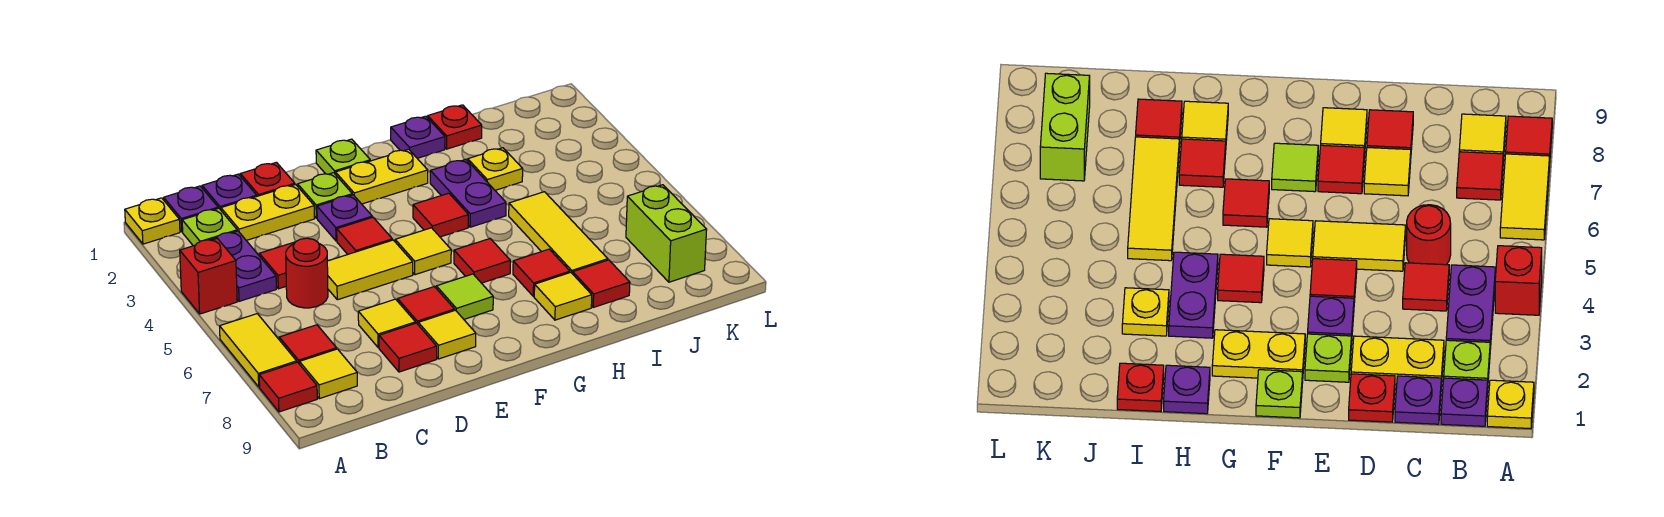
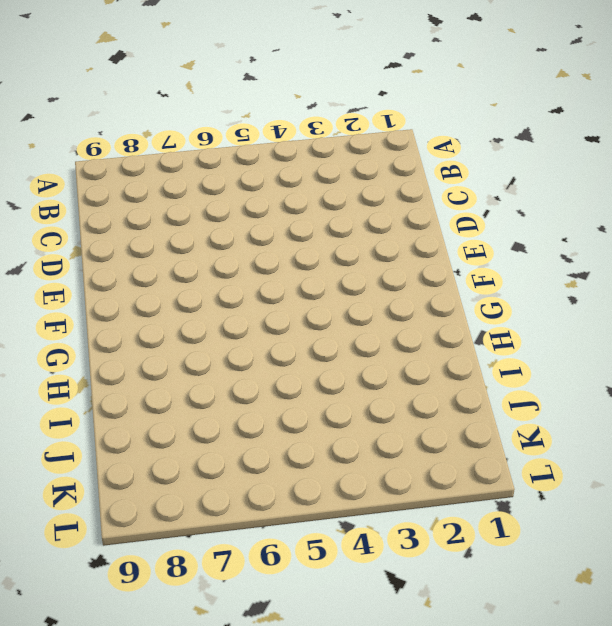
none -> yellow plate A1 level 1
none -> red brick A4 level 1
none -> yellow tile A6:A7 level 1
none -> red tile A8 level 1

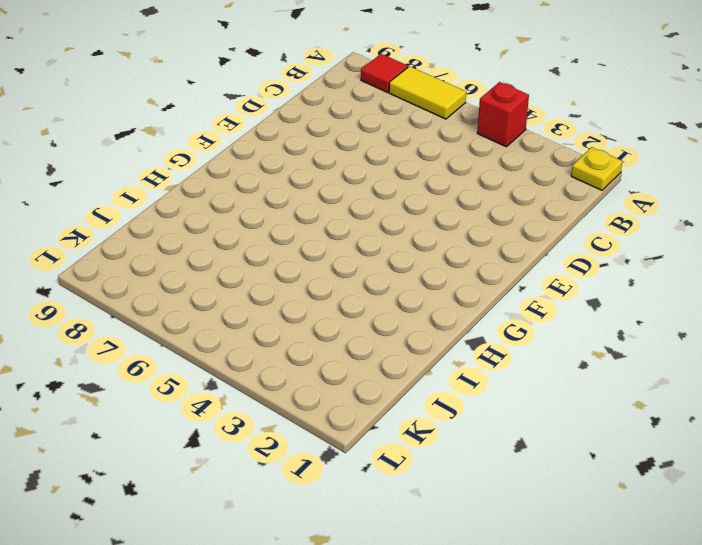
none -> purple plate B1 level 1
none -> lime plate B2 level 1
none -> purple plate B3:B4 level 1
none -> red tile B7 level 1

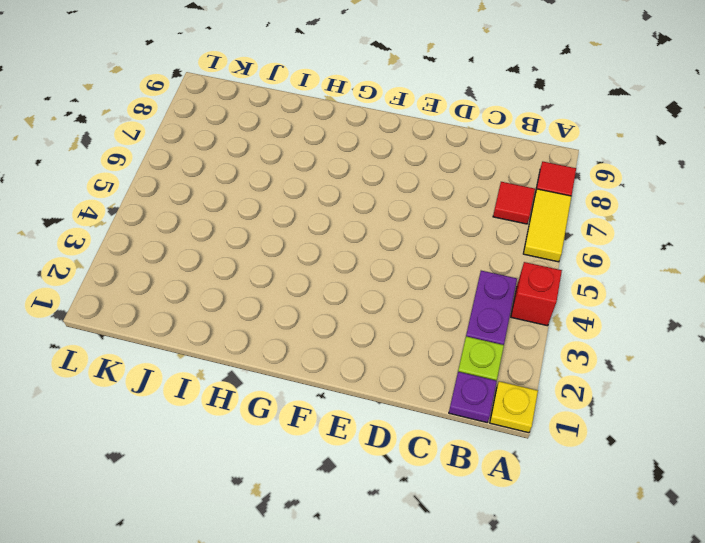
none -> yellow tile B8 level 1
none -> purple plate C1 level 1
none -> yellow plate C2:D2 level 1
none -> red tile C4 level 1

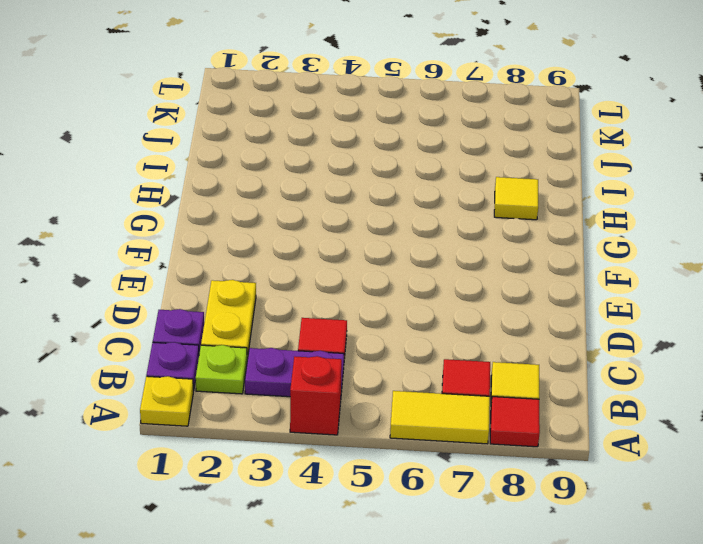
none -> red round brick C5 level 1
none -> red plate D1 level 1
none -> yellow tile D5:E5 level 1
none -> yellow tile D7 level 1

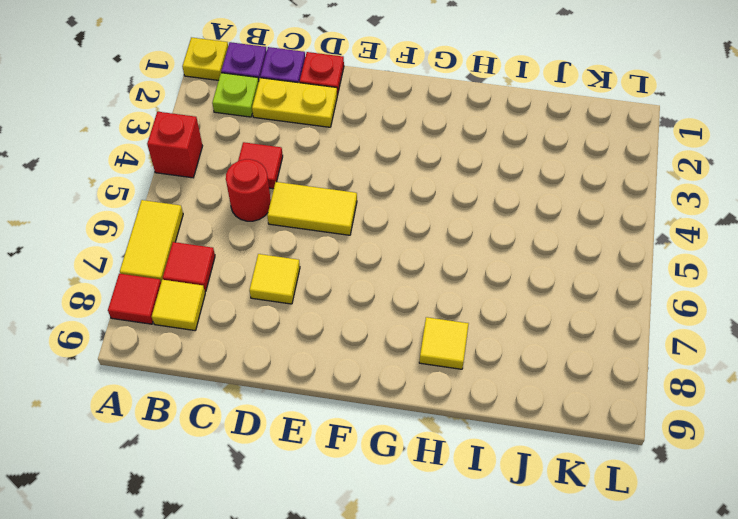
none -> purple plate B3:B4 level 1
none -> red tile D8 level 1
none -> lime plate E2 level 1
none -> purple plate E3 level 1

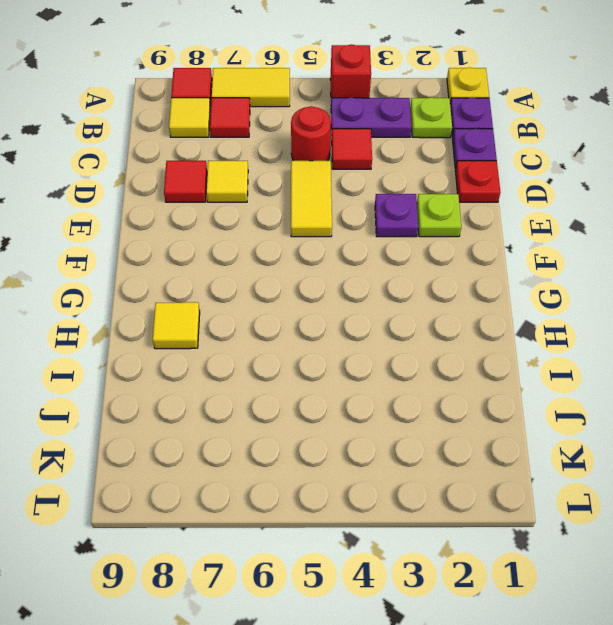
none -> yellow plate C2:D2 level 1
none -> red tile E4 level 1
none -> red tile E7 level 1
none -> yellow tile E8 level 1

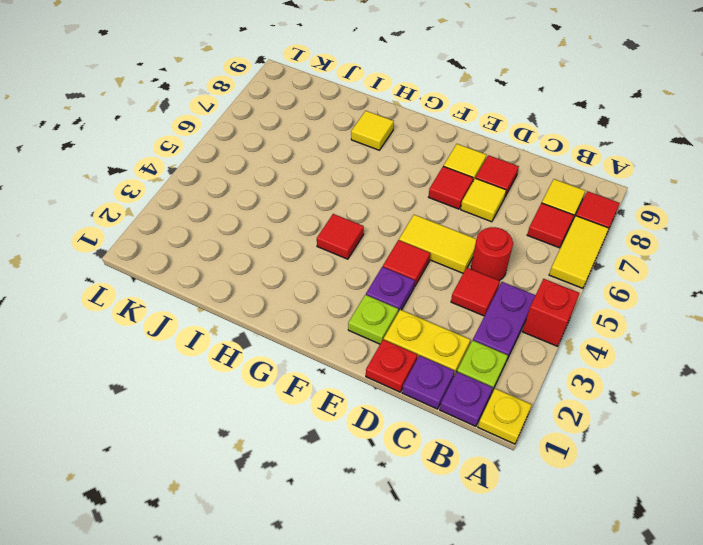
none -> lime plate F1 level 1
none -> yellow plate F2:G2 level 1
none -> yellow tile F5 level 1
none -> lime tile F7 level 1

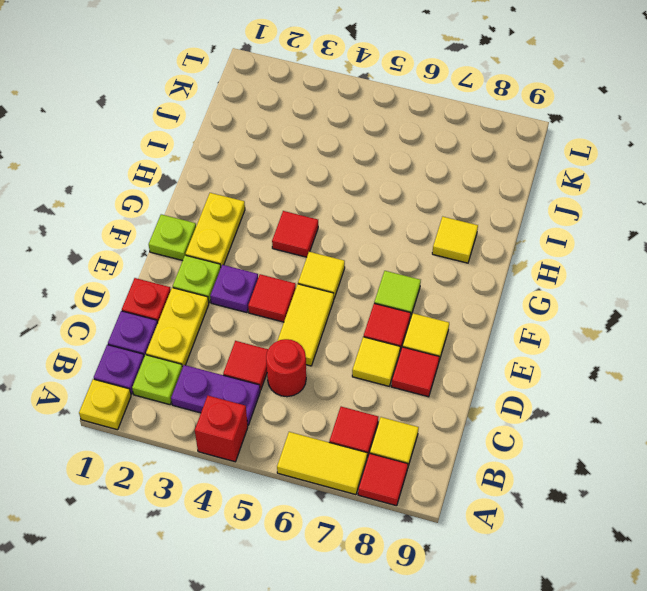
none -> red tile G6 level 1
none -> purple plate H1 level 1
none -> purple plate H3:H4 level 1
none -> red tile H7 level 1

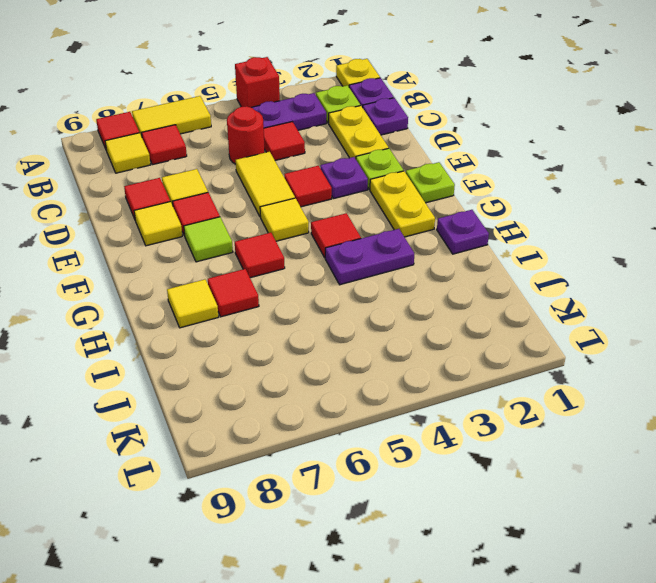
none -> red plate D1 level 1
none -> red plate I1 level 1
none -> yellow plate I3 level 1
none -> yellow tile I5:I7 level 1

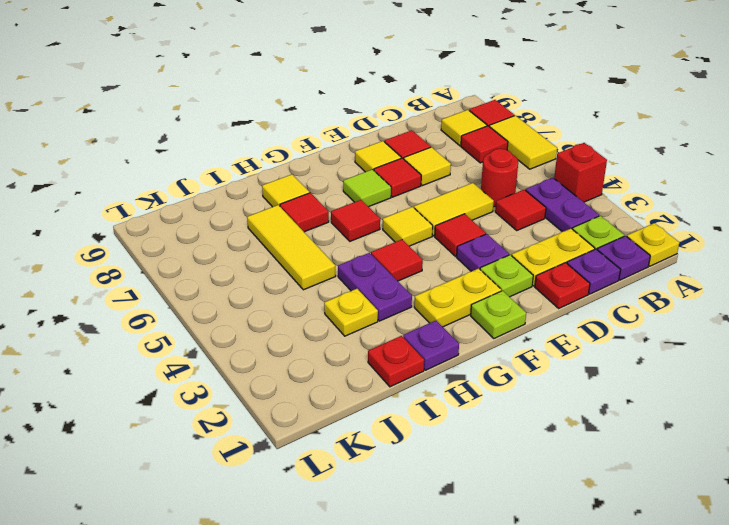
none -> red tile I8 level 1
none -> lime brick K7:K8 level 1

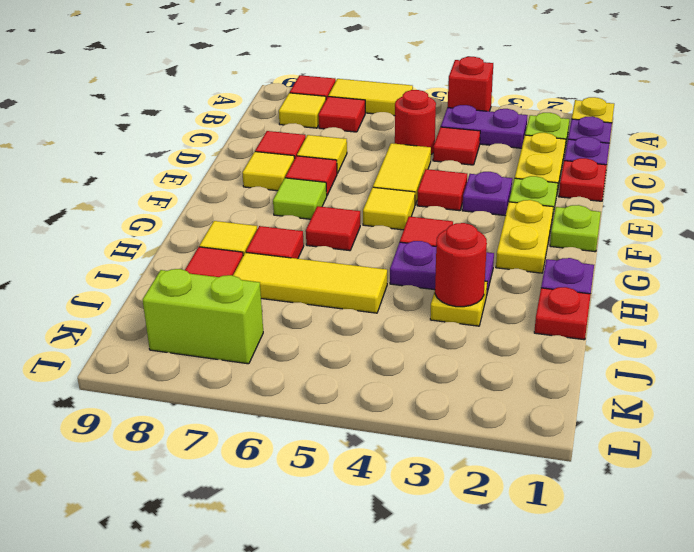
red round brick I3 level 2 -> none

